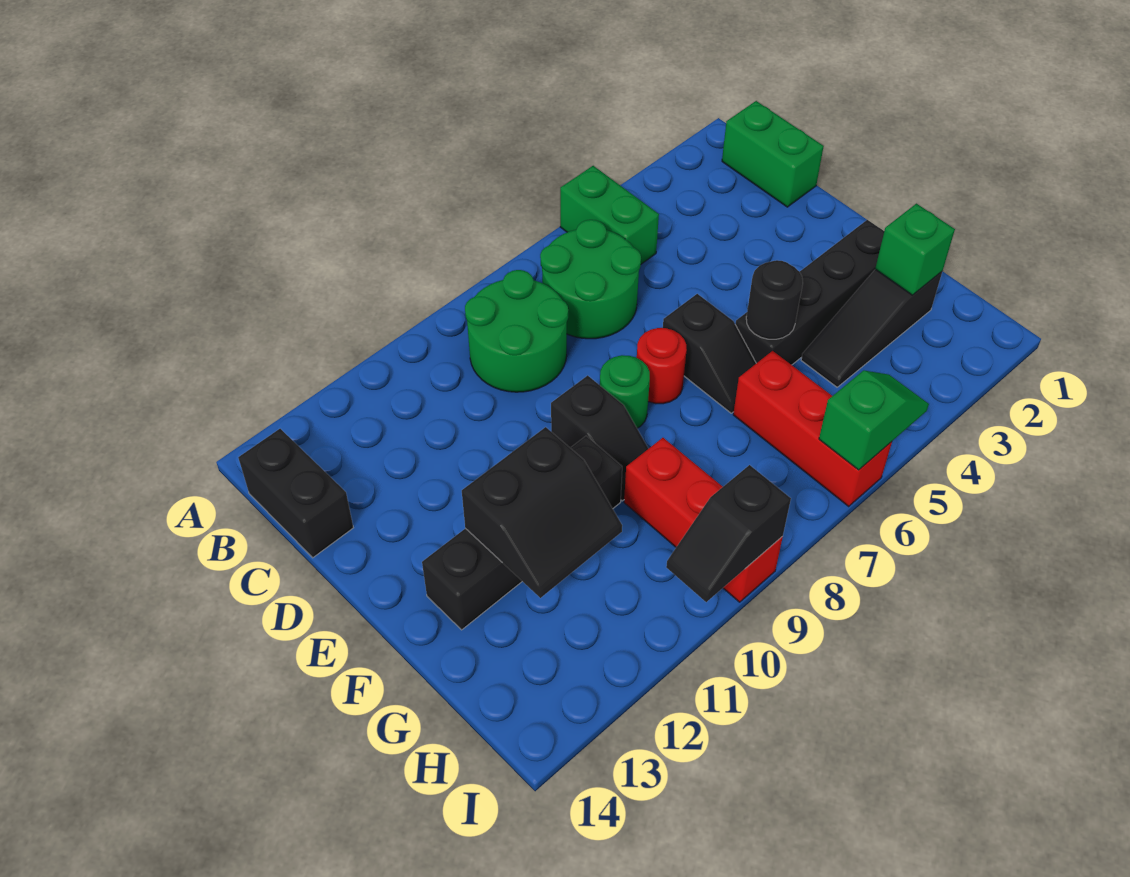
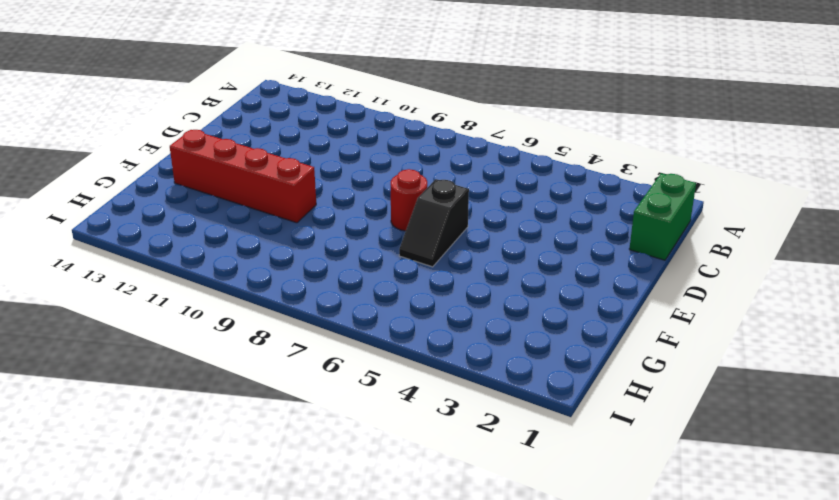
red brick F10:F13 level 1 -> black brick F10:F13 level 1
none -> green brick A5:B5 level 1
none -> green round brick B6:C7 level 1
none -> green round brick B8:C9 level 1

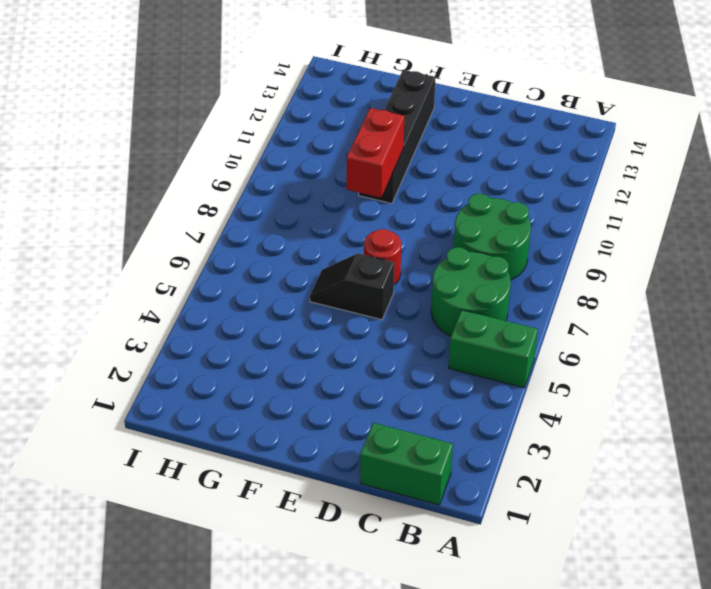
red brick F9:F10 level 2 -> none
none -> black brick B14:C14 level 1
none -> green round brick E8 level 1
none -> black slope E9:F9 level 1 top E

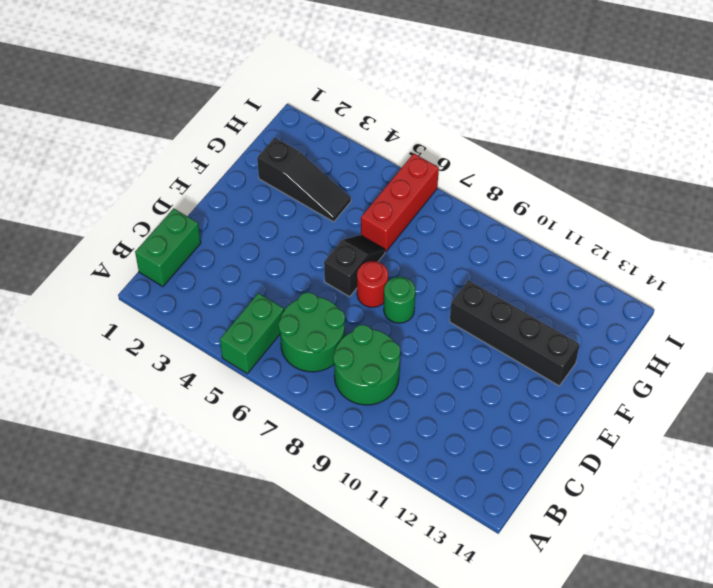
none -> black brick B14:C14 level 1
none -> black slope E9:F9 level 1 top E
none -> black brick F2:F5 level 1

